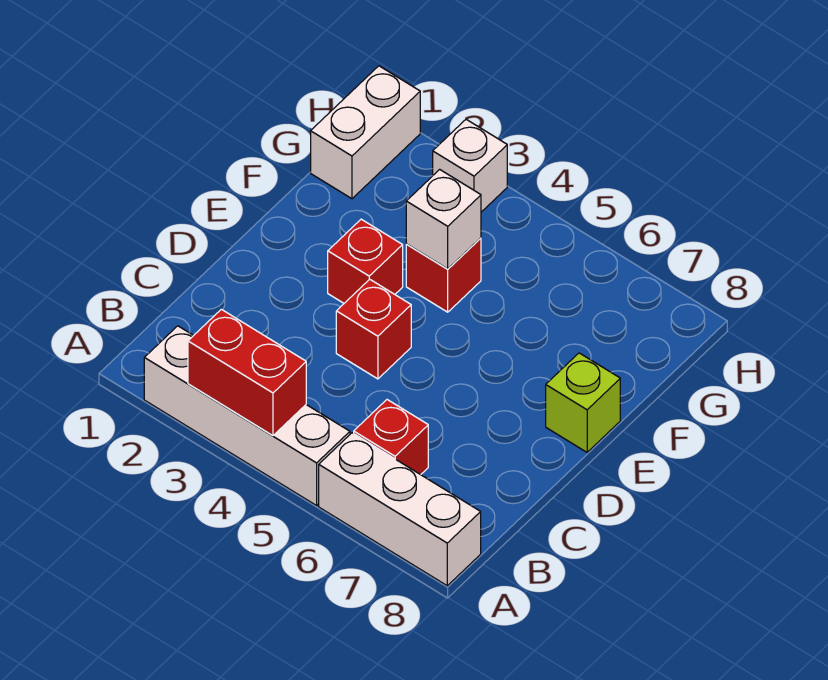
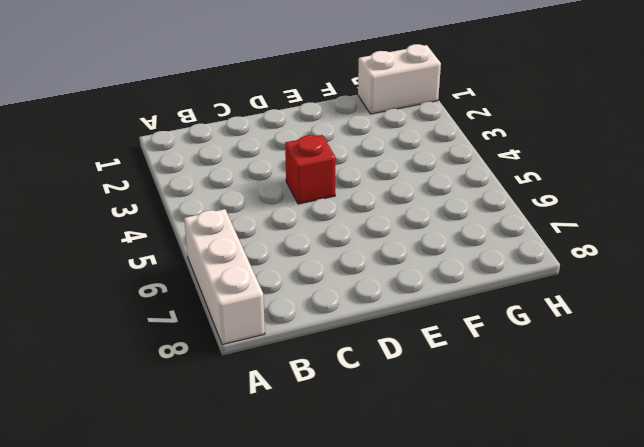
none -> white brick A2:A5 level 1
none -> red brick B6 level 1

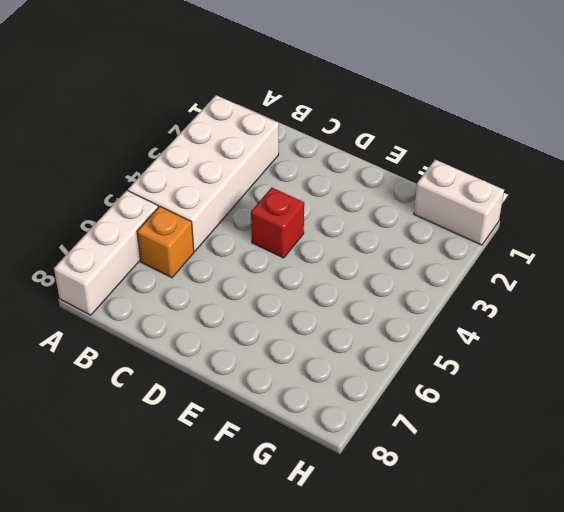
white brick A2:B5 level 1 -> white brick A2:A5 level 1
orange brick B6 level 1 -> red brick B6 level 1
none -> red brick E3 level 1
none -> lime brick E8 level 1

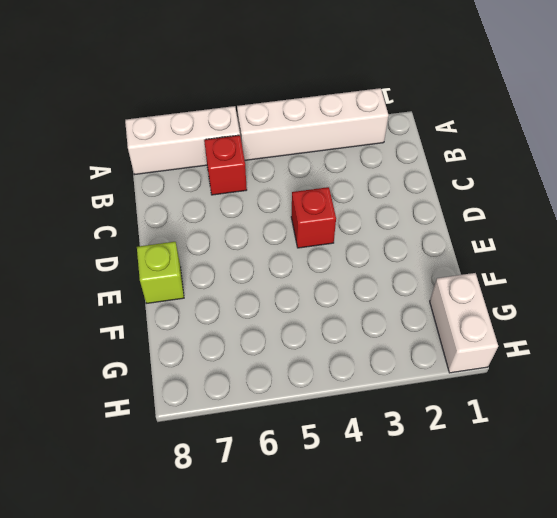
none -> red brick E3 level 1
none -> red brick F4 level 1

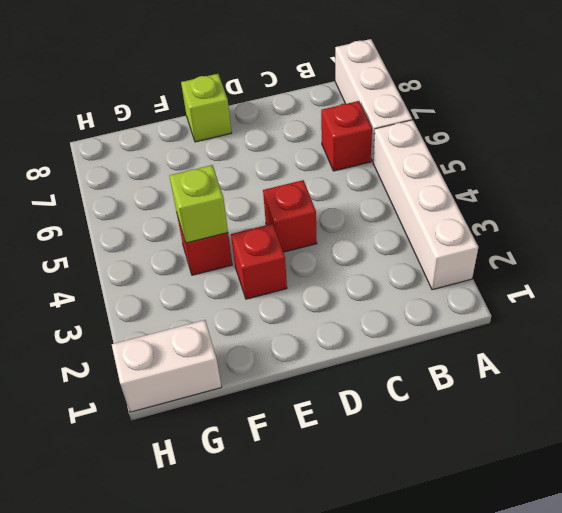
lime brick F4 level 2 -> white brick F4 level 2
none -> white brick H3 level 1
none -> red brick A3:A4 level 2

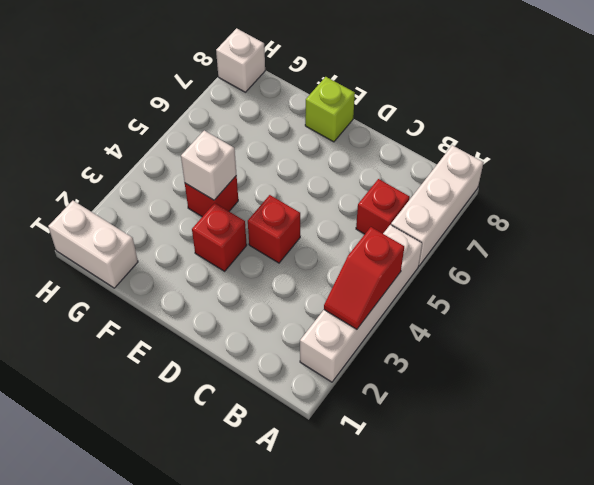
red slope A3:A4 level 2 top 4 -> red brick A3:A4 level 2
white brick H8 level 1 -> white brick H3 level 1

